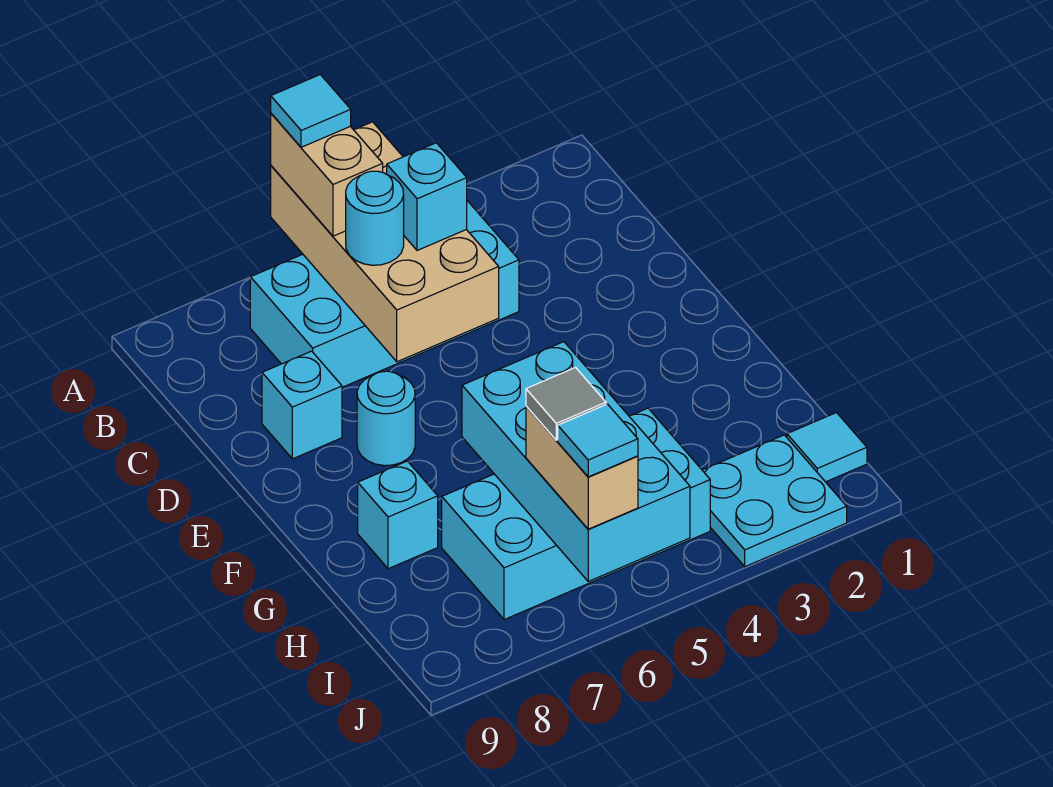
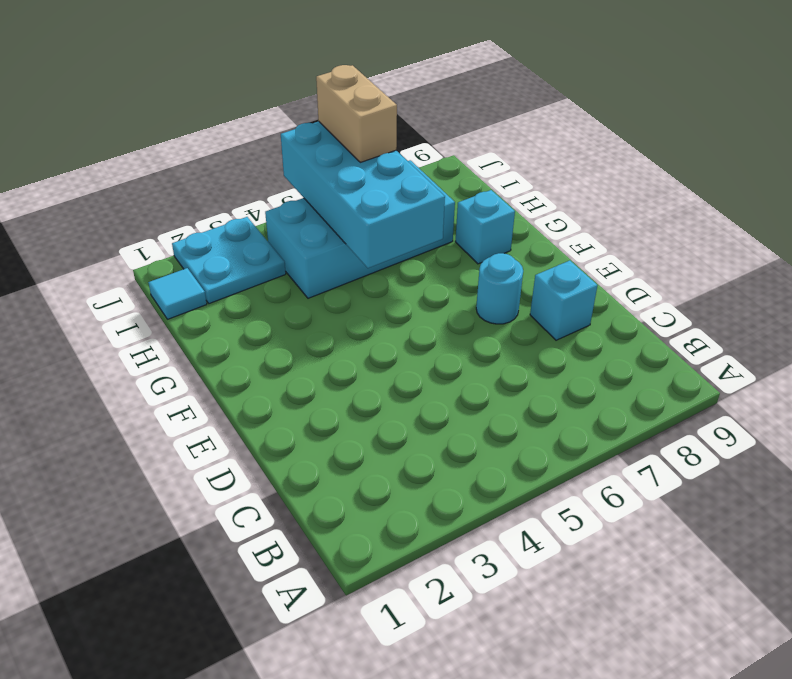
none -> cyan brick B4:C7 level 1
none -> tan brick A5:D6 level 2
none -> tan brick A6:B6 level 3

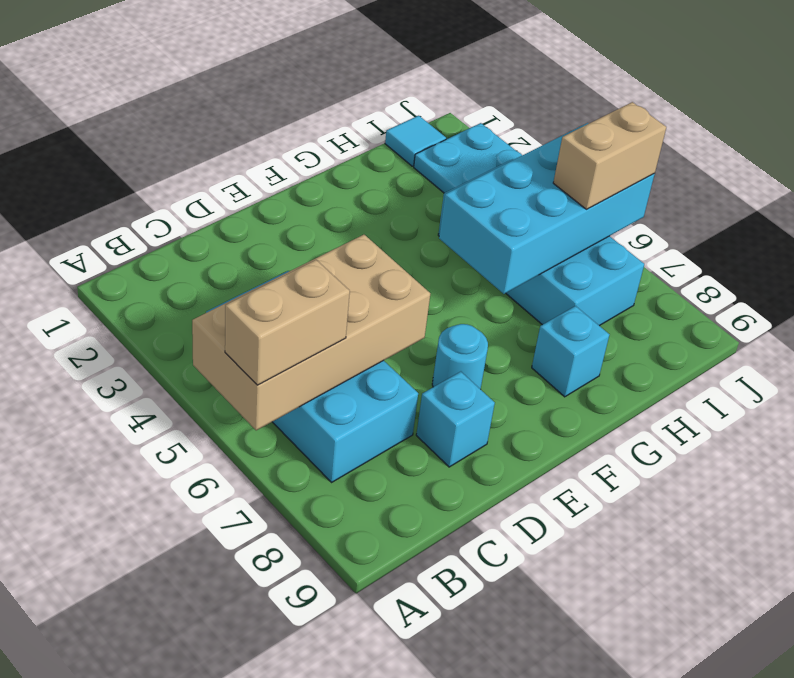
none -> cyan brick C5 level 3
none -> cyan round brick C6 level 3
none -> cyan tile A6 level 4

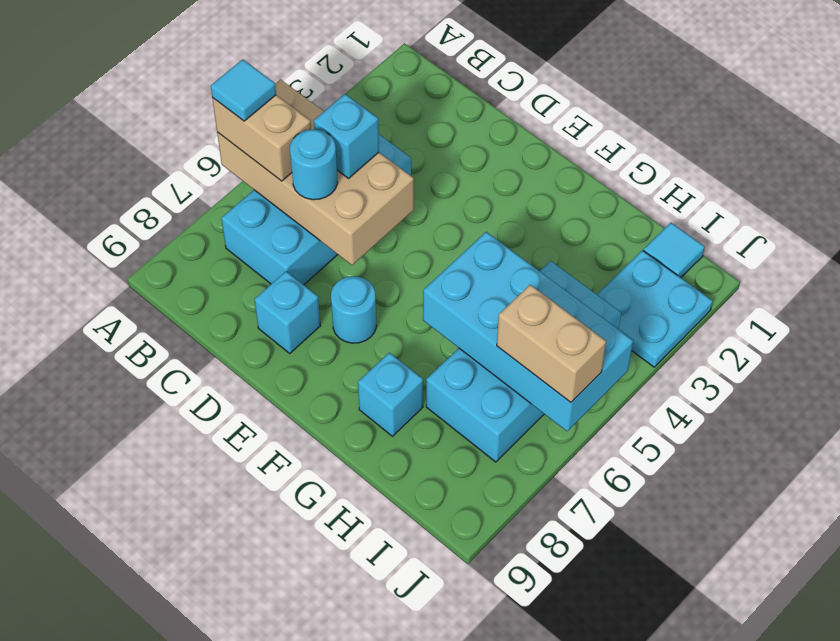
none -> grey tile I6 level 4
none -> cyan tile J6 level 4

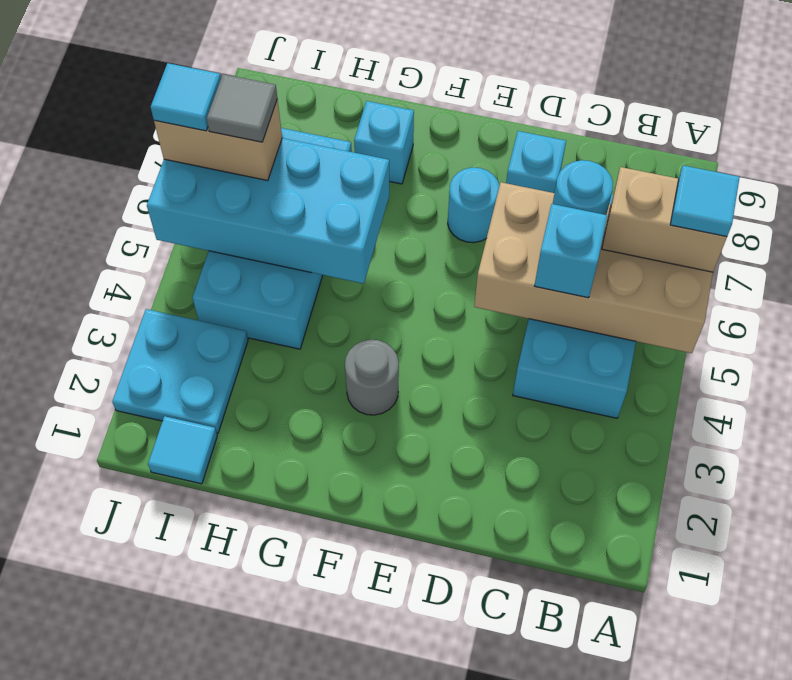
grey round brick F3 level 1 -> none

